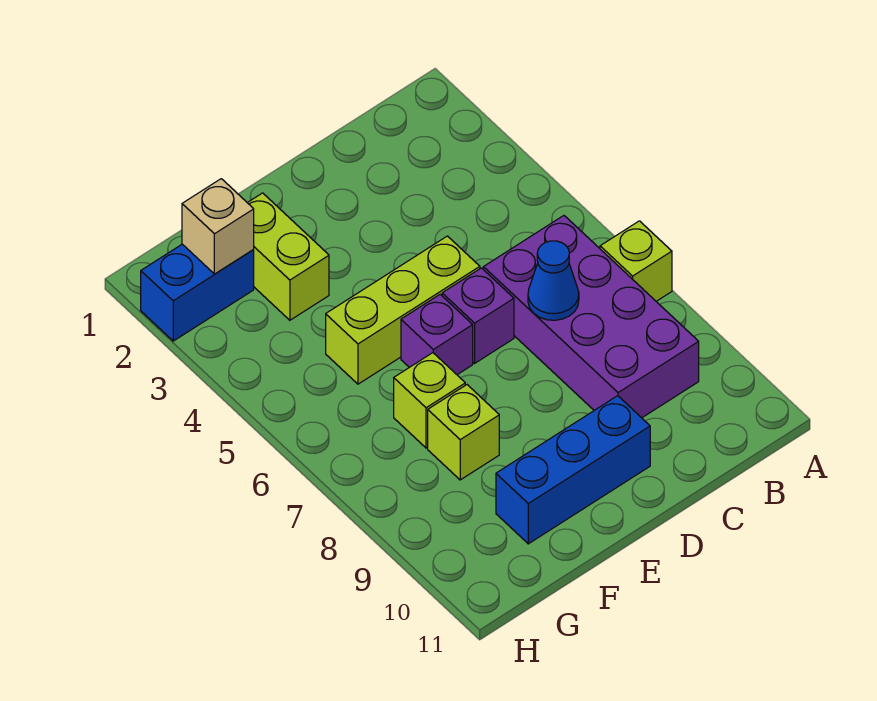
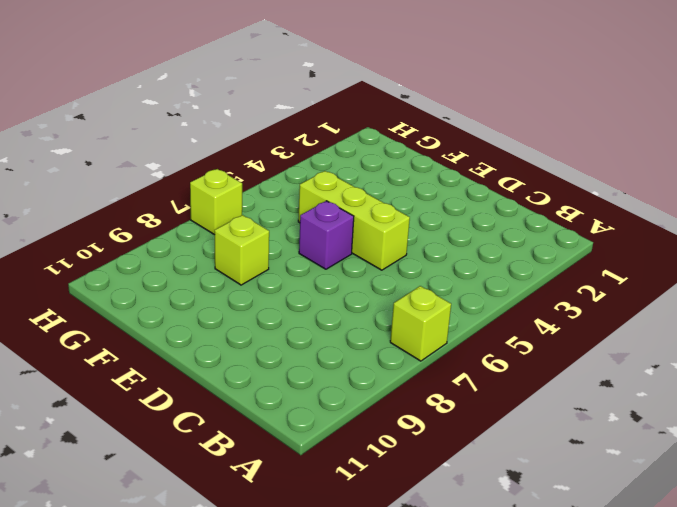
lime brick H7 level 1 -> lime brick F7 level 1
none -> purple brick B6:C9 level 1
none -> purple brick D6 level 1
none -> blue brick D10:F10 level 1

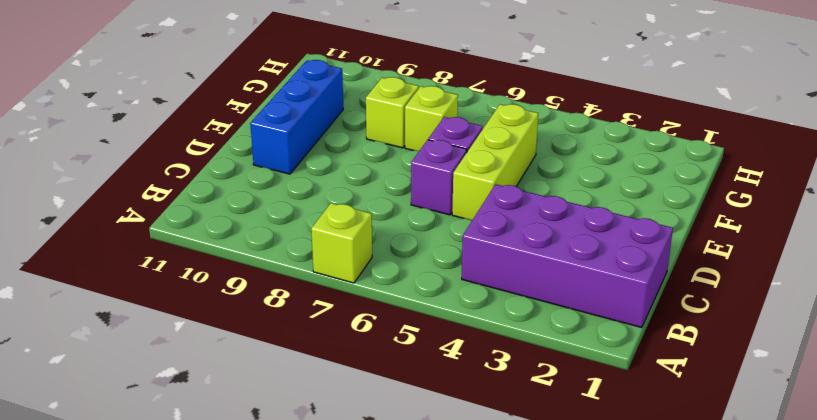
purple brick B1:C4 level 1 -> purple brick B6:C9 level 1
none -> lime brick F2:F3 level 1
none -> blue brick G2:H2 level 1
none -> blue cone C7 level 2

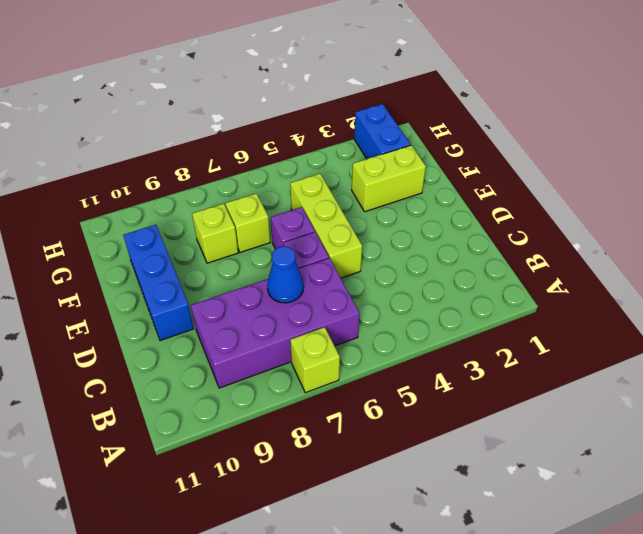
none -> tan brick G2 level 2

